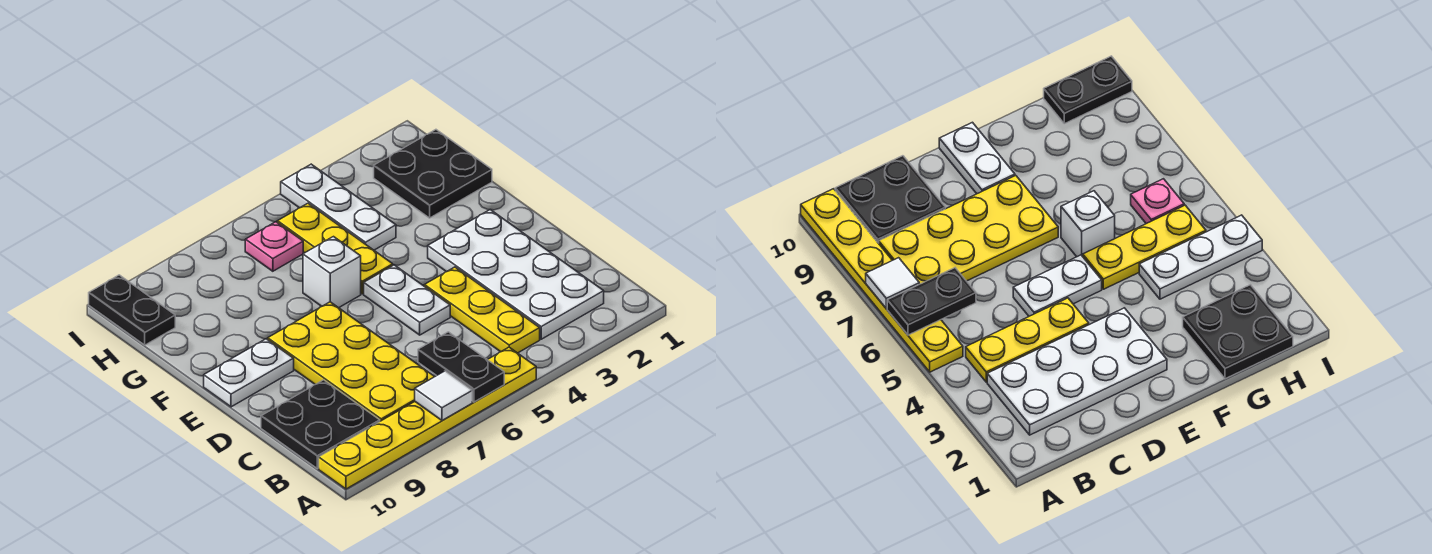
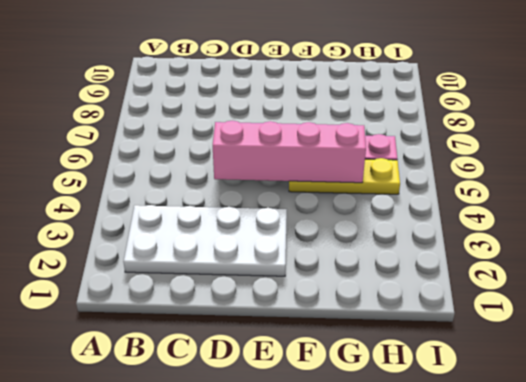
pink brick D5:G5 level 2 -> none
none -> yellow plate A5:A10 level 1
none -> yellow plate B4:D4 level 1
none -> yellow plate B7:E8 level 1

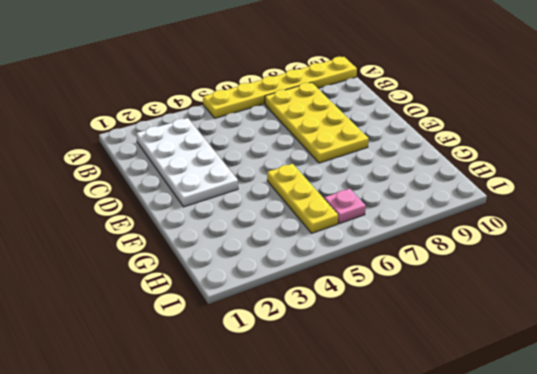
none -> yellow plate B4:D4 level 1
none -> black plate B9:C10 level 1
none -> white plate D5:E5 level 1

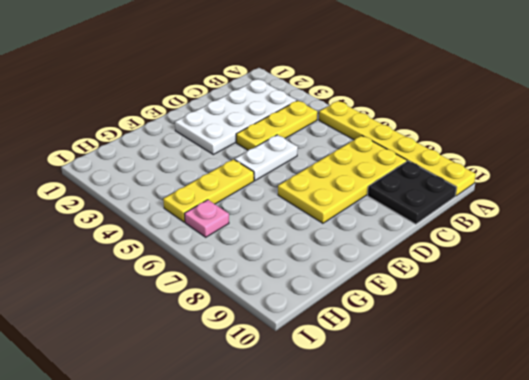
none -> white plate E9:E10 level 1
none -> white brick F6 level 1
none -> black plate G1:H2 level 1

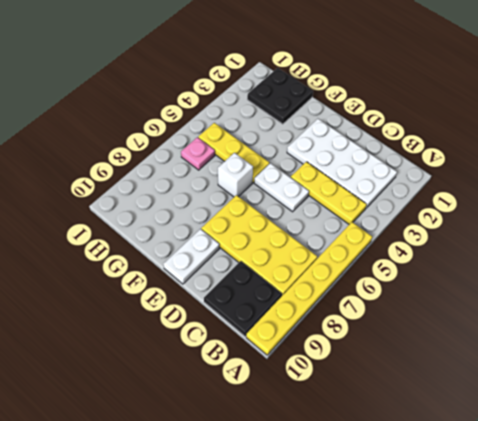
none -> white plate G4:I4 level 1
none -> black plate H10:I10 level 1
none -> black plate A6:B6 level 2

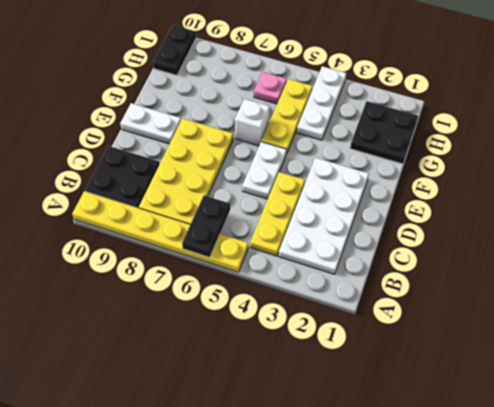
none -> white tile A7 level 2

